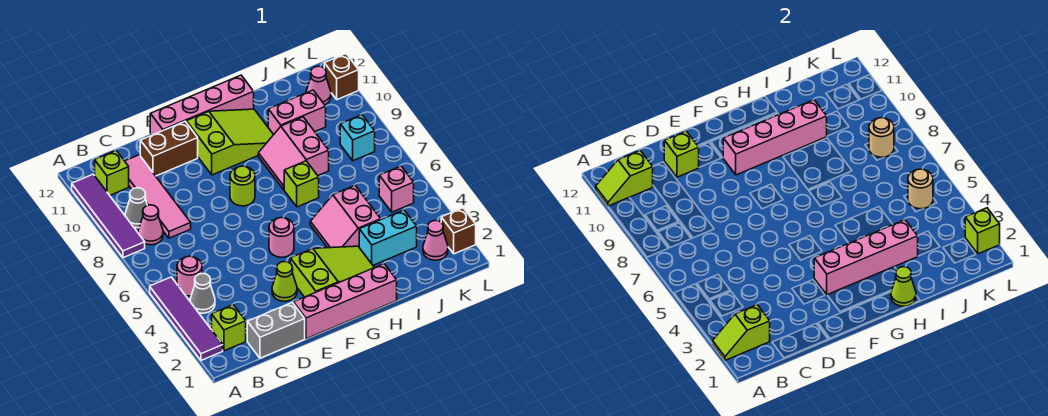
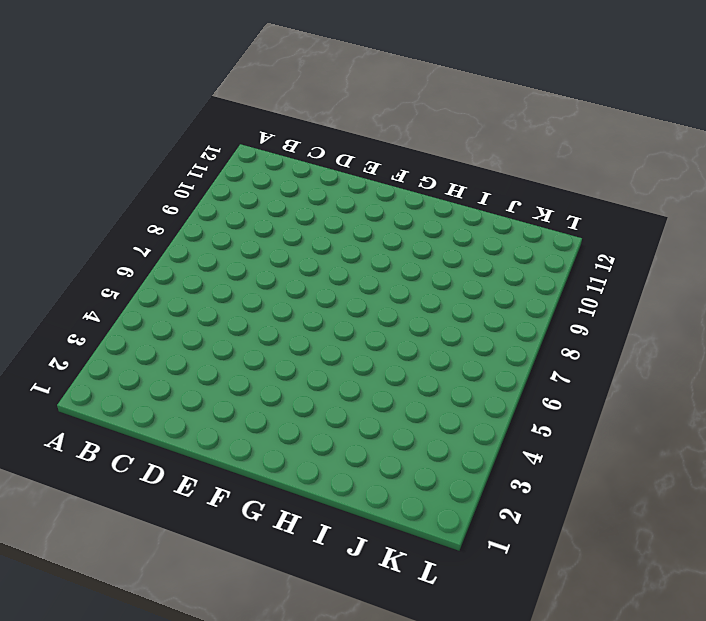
none -> purple tile A2:A5 level 1
none -> purple tile A8:A11 level 1
none -> lime brick B2 level 1
none -> grey cone B4 level 1

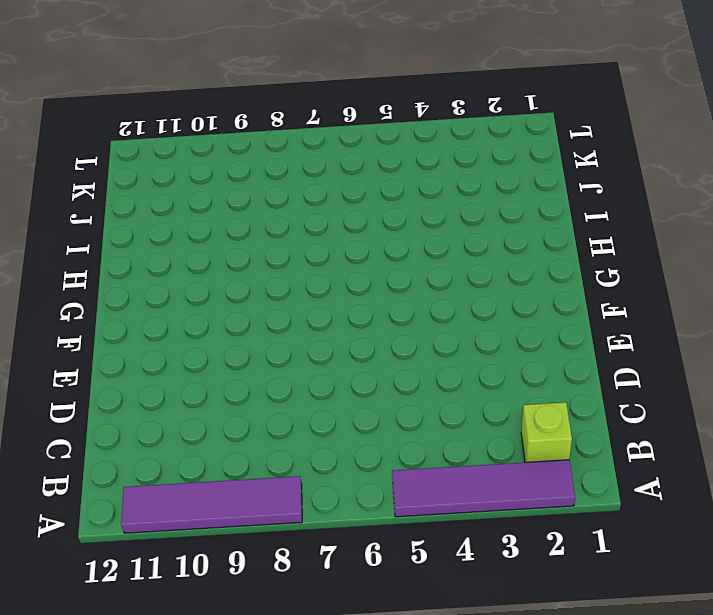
none -> grey cone B4 level 1
none -> pink round brick B5 level 1
none -> pink cone B8 level 1
none -> grey cone B9 level 1

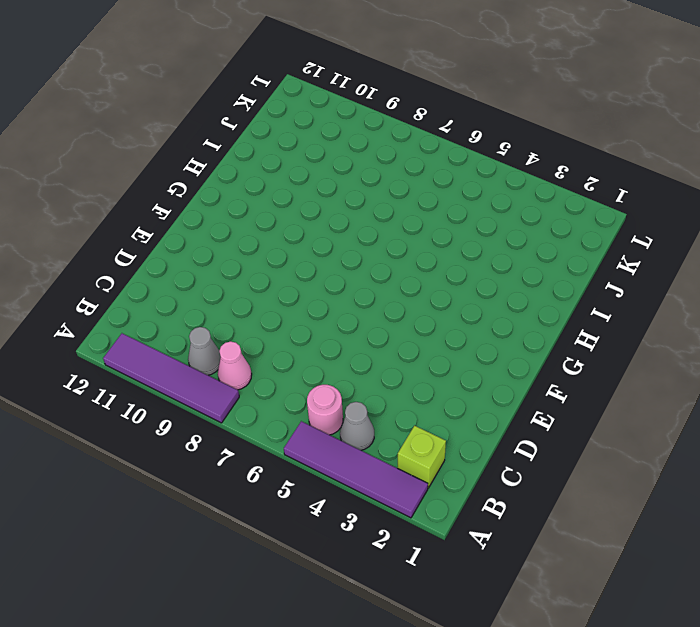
none -> lime brick B11 level 1
none -> grey brick C1:D1 level 1
none -> pink tile C8:C11 level 1
none -> brown brick D11:E11 level 1

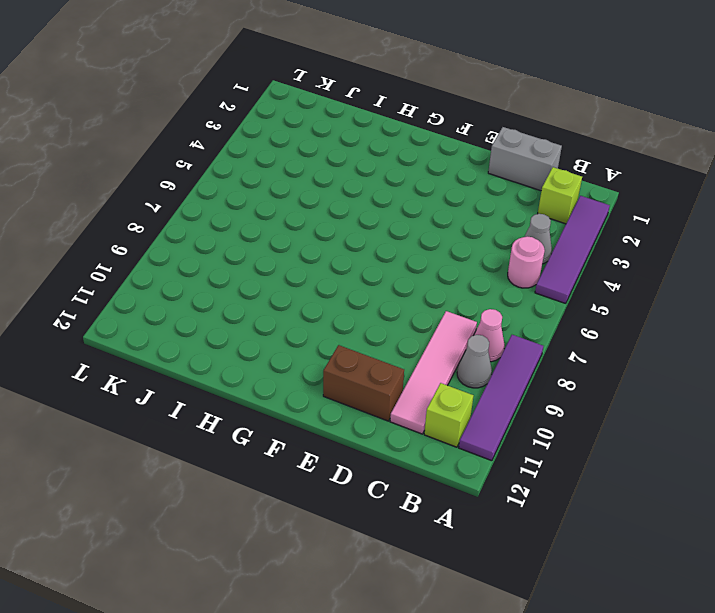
none -> pink brick E1:H1 level 1
none -> lime cone E3 level 1
none -> pink brick E12:H12 level 1
none -> lime slope F2:H3 level 1 top F

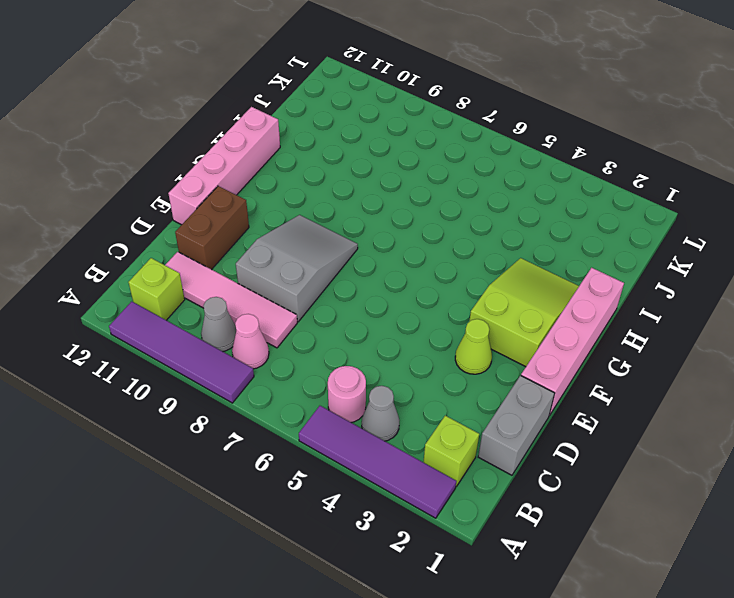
grey slope D8:F9 level 1 top D -> lime round brick F8 level 1
none -> pink round brick F5 level 1
none -> lime slope F10:H11 level 1 top F
none -> pink slope H4:I5 level 1 top I
none -> lime brick H7 level 1

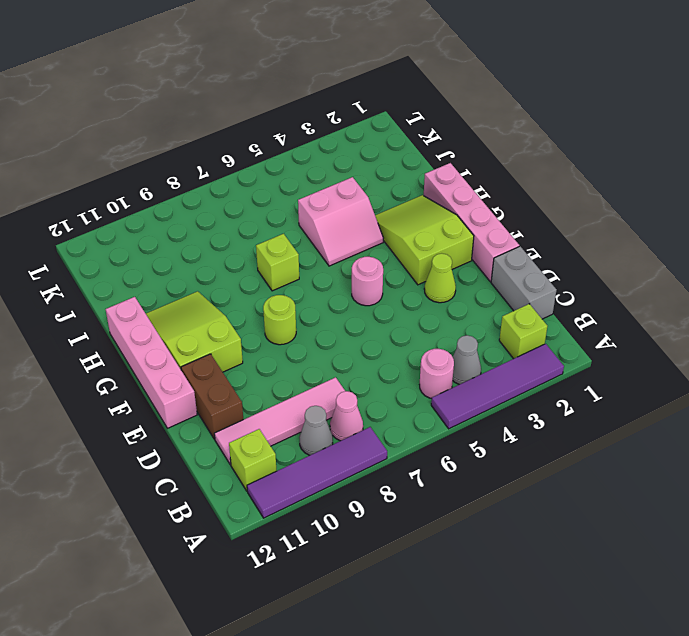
none -> pink slope H8:I9 level 1 top I
none -> cyan brick I3:J3 level 1
none -> pink brick I10:J10 level 1
none -> pink cone K2 level 1

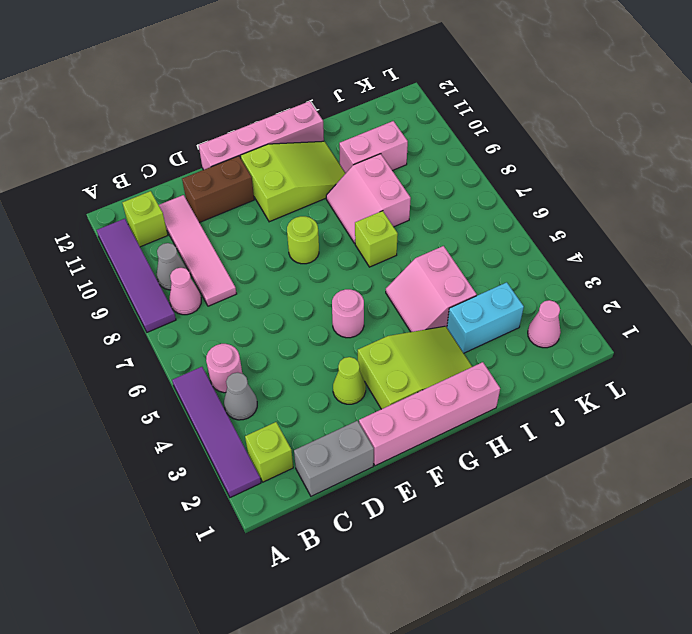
none -> pink brick K5 level 1
none -> cyan brick K8 level 1
none -> pink cone K11 level 1
none -> brown brick L2 level 1

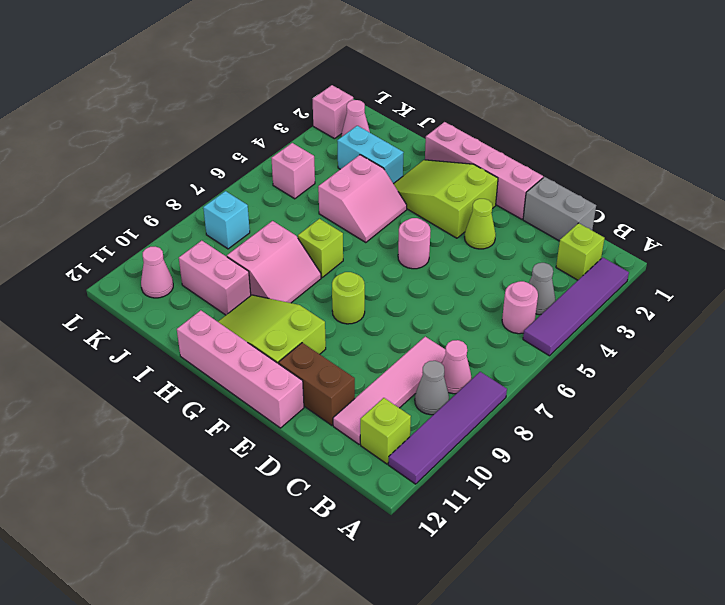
pink brick L2 level 1 -> brown brick L2 level 1
none -> brown brick L11 level 1
none -> lime slope A2:B2 level 2 top B
none -> lime slope A11:B11 level 2 top B
none -> lime brick D11 level 2

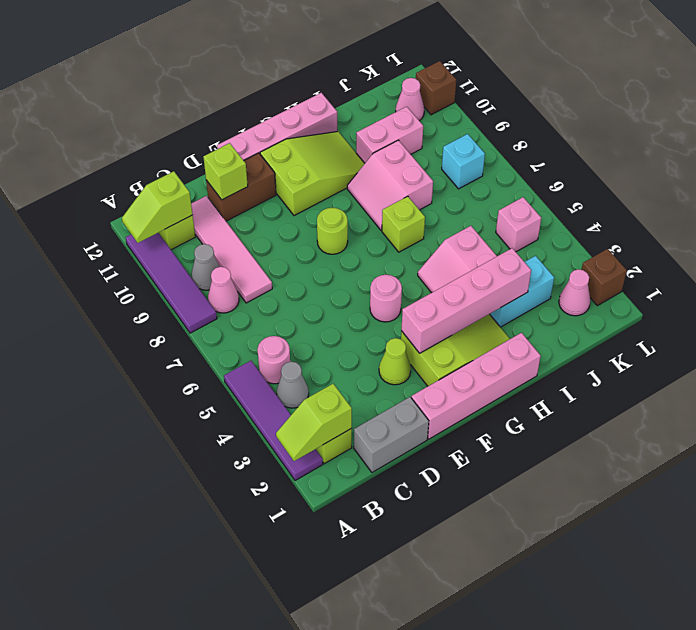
none -> pink brick F10:I10 level 2
none -> lime cone H1 level 2
none -> tan round brick K5 level 2
none -> tan round brick K8 level 2

